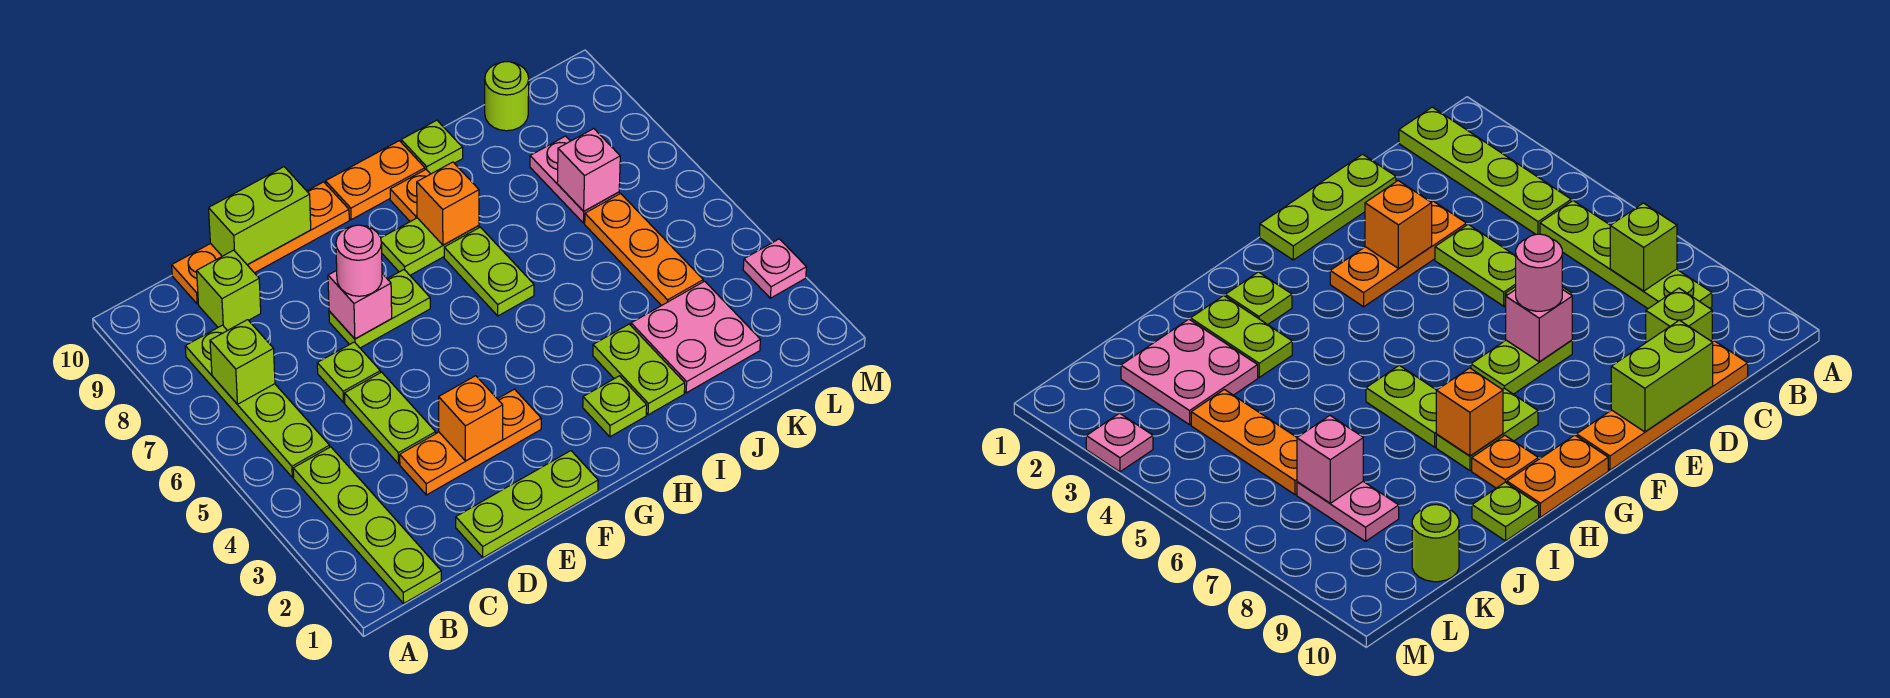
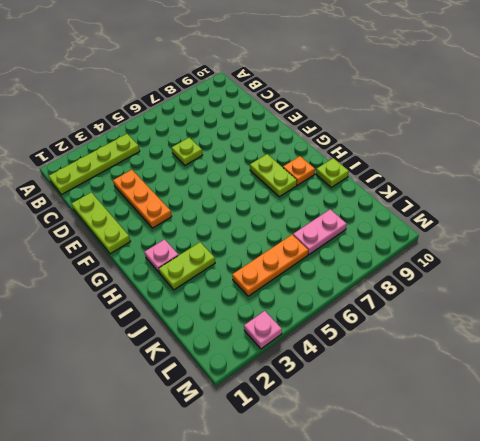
pink plate H2 level 1 -> lime plate H2 level 1
none -> lime plate B5:B8 level 1
none -> lime brick C9 level 1
none -> orange plate C10:F10 level 1

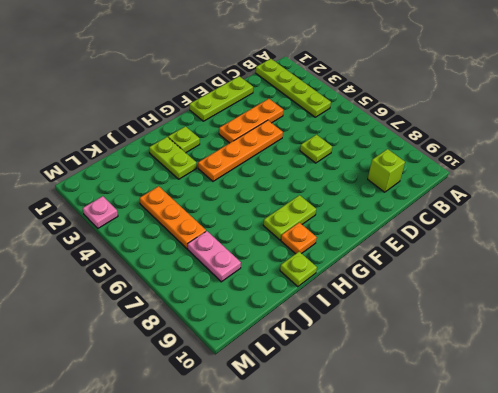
orange plate E4:H4 level 1 -> orange plate C10:F10 level 1
none -> lime plate B5:B8 level 1
none -> lime plate D4:D5 level 1
none -> lime plate E7:F7 level 1

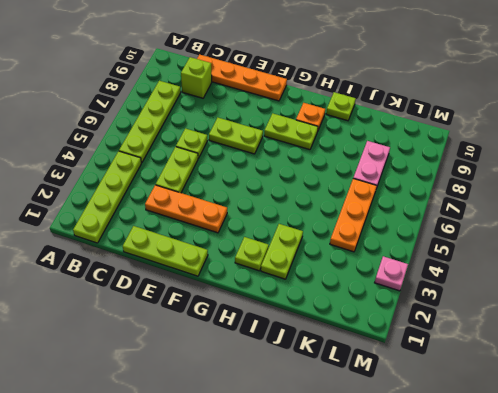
none -> orange plate G10:H10 level 1
none -> lime plate H6:H7 level 1
none -> pink plate J2:K3 level 1

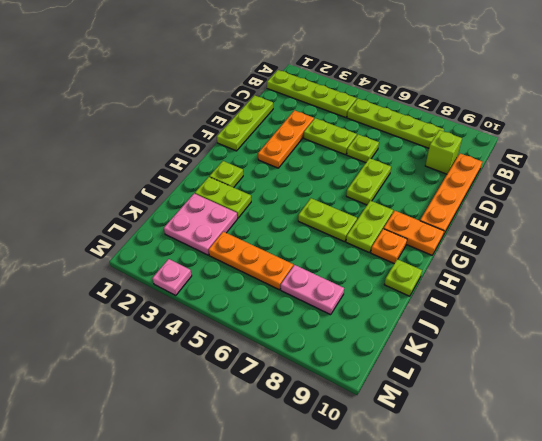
orange plate G9:G10 level 1 -> orange plate G10:H10 level 1
none -> lime round brick K10 level 1
none -> lime brick B7 level 2
none -> lime brick D10:E10 level 2

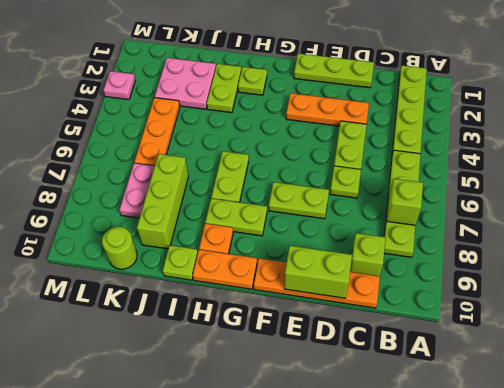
lime brick J7:J9 level 1 -> none
none -> orange brick E3 level 2
none -> pink brick E7 level 2
none -> orange brick H8 level 2

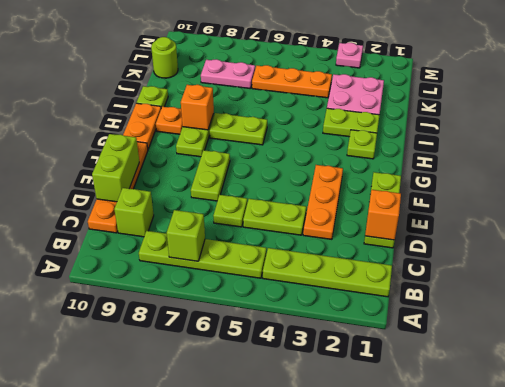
orange brick D1 level 2 -> orange brick E3 level 2
none -> pink brick E7 level 2
none -> pink brick K7 level 2
none -> pink round brick E7 level 3

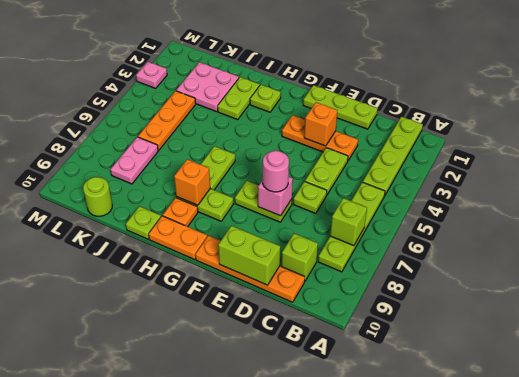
none -> pink brick K7 level 2

